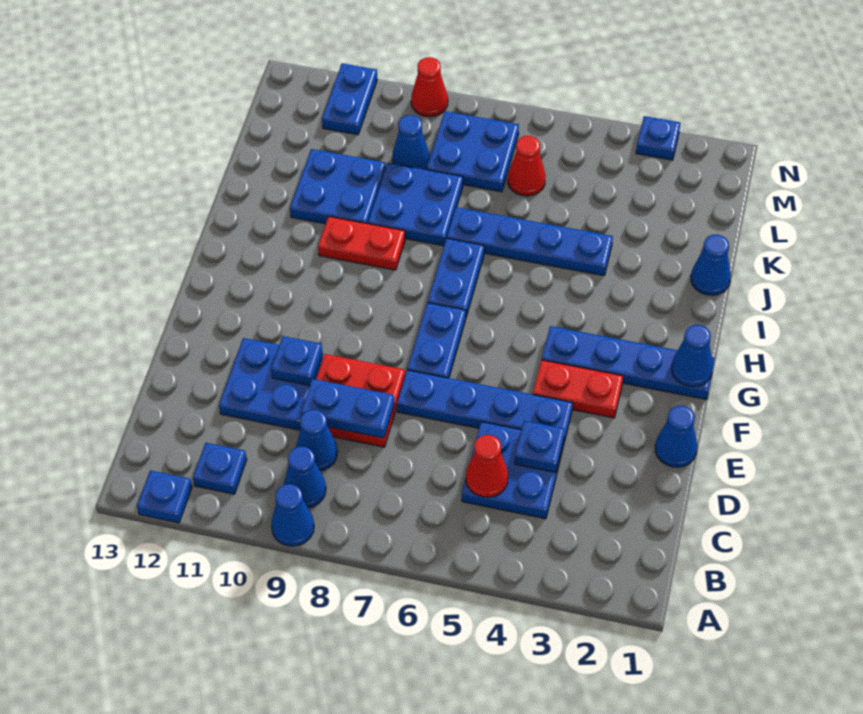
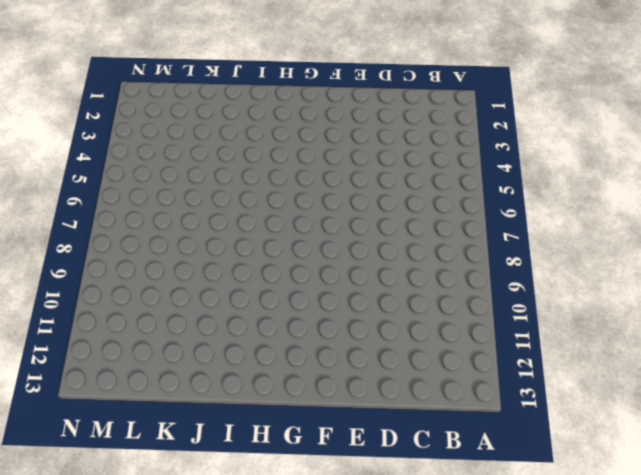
none -> blue cone A9 level 1
none -> blue plate A12 level 1
none -> blue cone B9 level 1
none -> blue plate B11 level 1

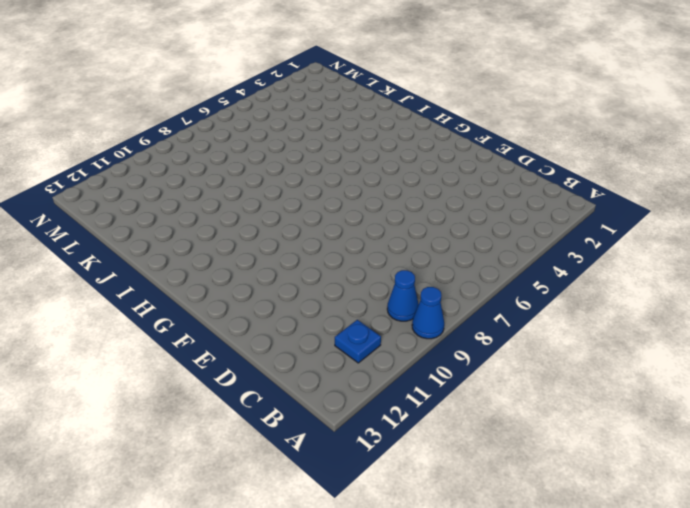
none -> blue plate A12 level 1
none -> blue plate C4:D5 level 1
none -> blue cone C9 level 1
none -> red plate D8:E9 level 1

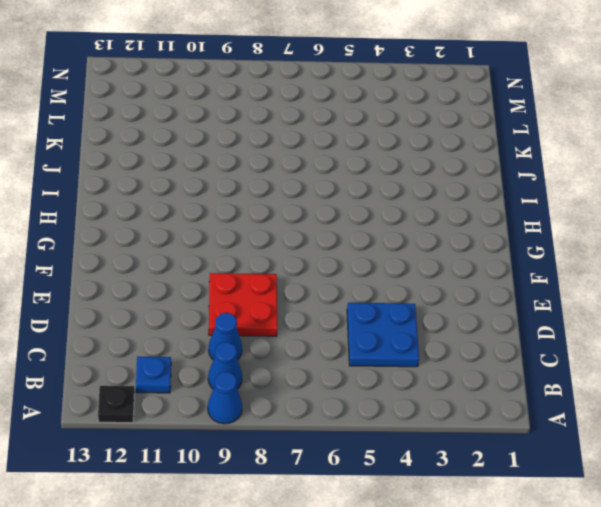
black plate A12 level 1 -> blue plate A12 level 1
none -> blue plate D10:E11 level 1
none -> blue cone E1 level 1
none -> blue plate E4:E7 level 1
none -> red plate F3:F4 level 1

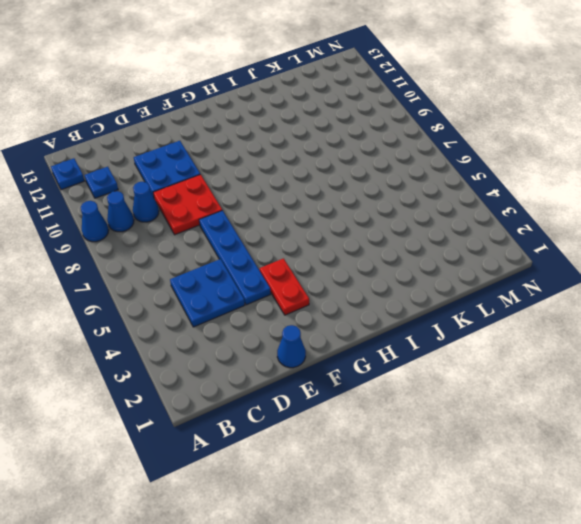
none -> blue plate F7:G7 level 1
none -> blue plate G1:G4 level 1
none -> blue plate H7:I7 level 1
none -> red plate I9:I10 level 1

